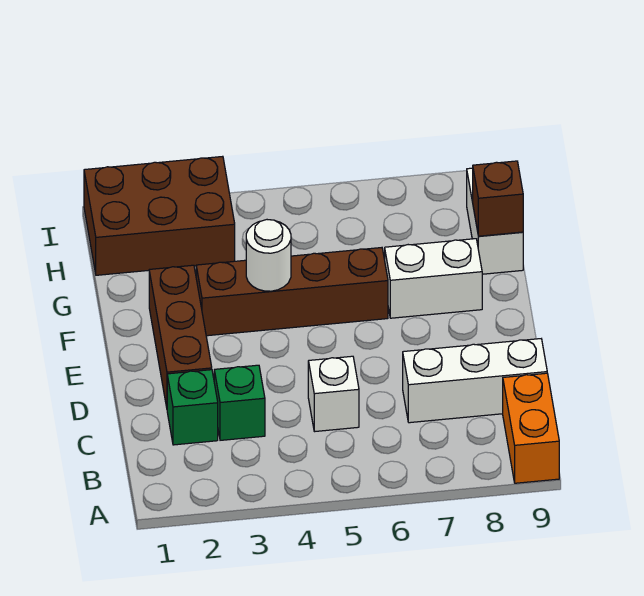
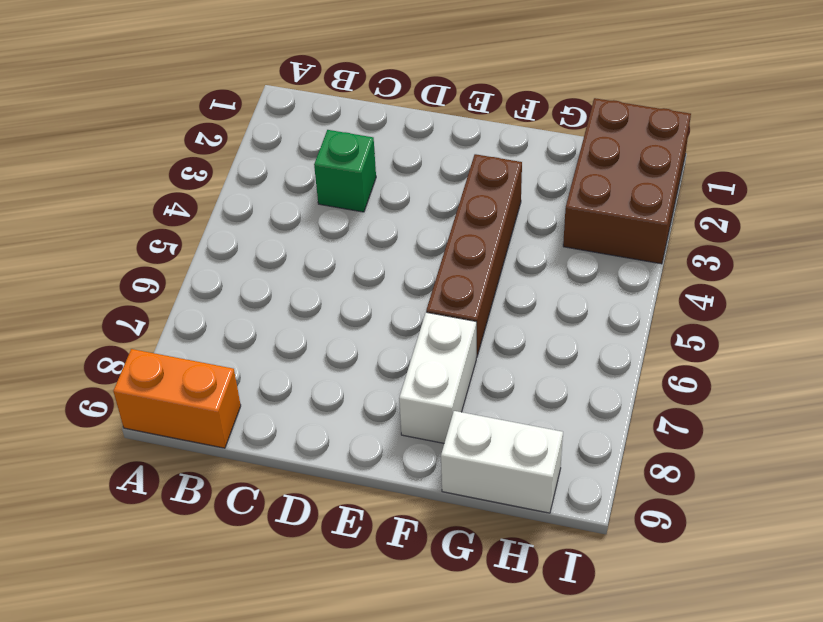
none -> green brick C2 level 1
none -> white brick C5 level 1
none -> white brick C7:C9 level 1

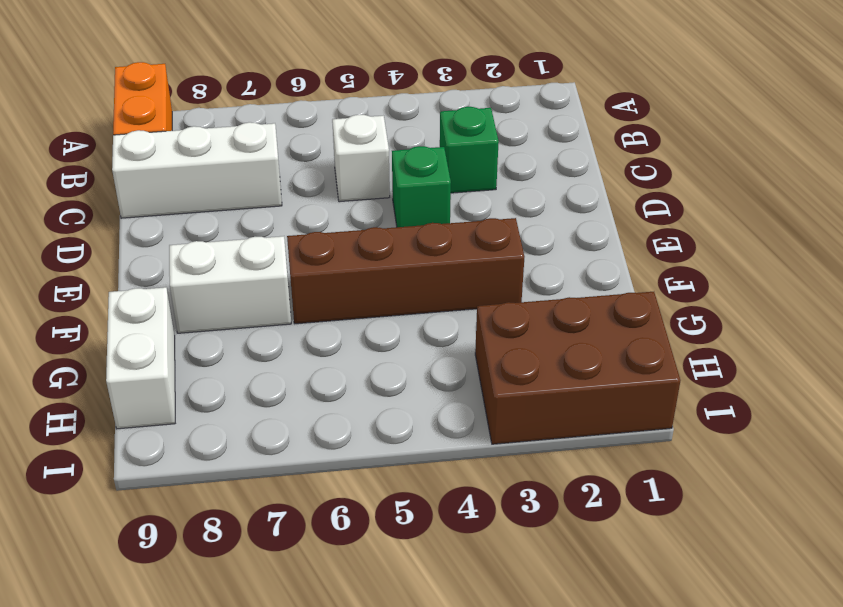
green brick D4 level 1 -> green brick C2 level 1
none -> brown brick D2:F2 level 1
none -> white round brick F4 level 2
none -> brown brick G9 level 2

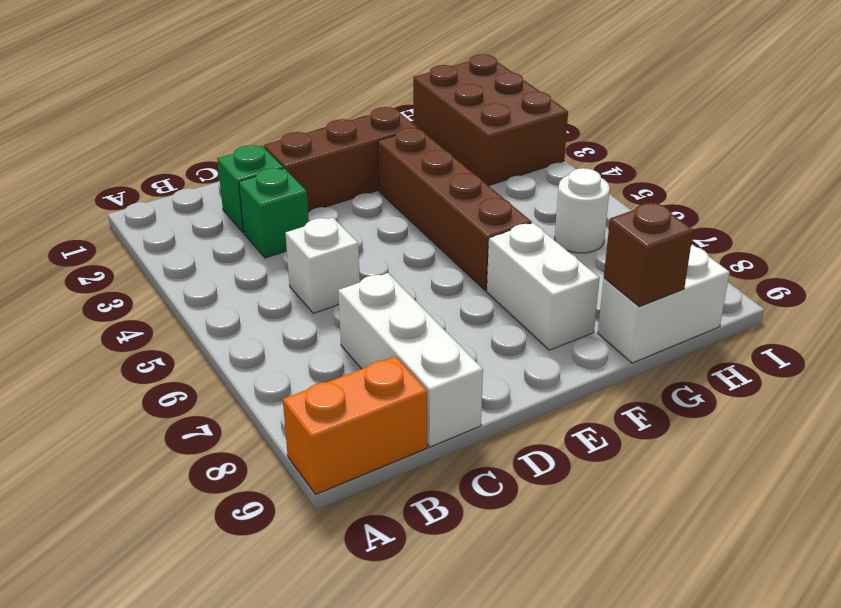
white round brick H6 level 1 -> white round brick F4 level 2

